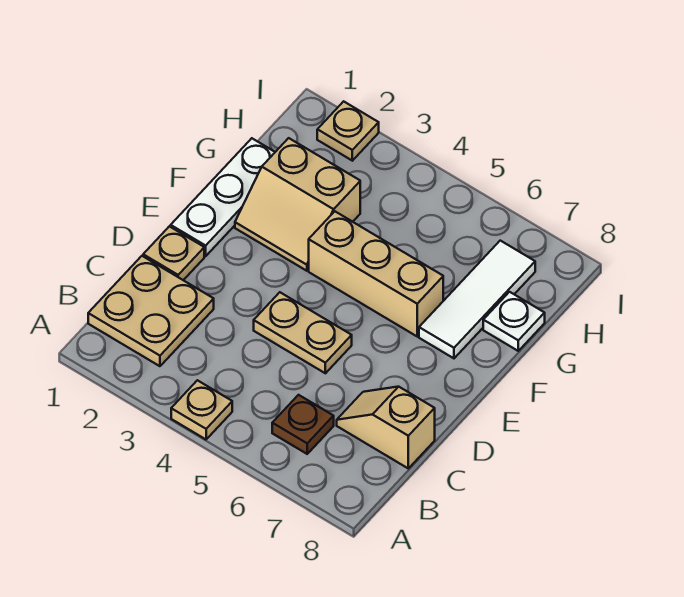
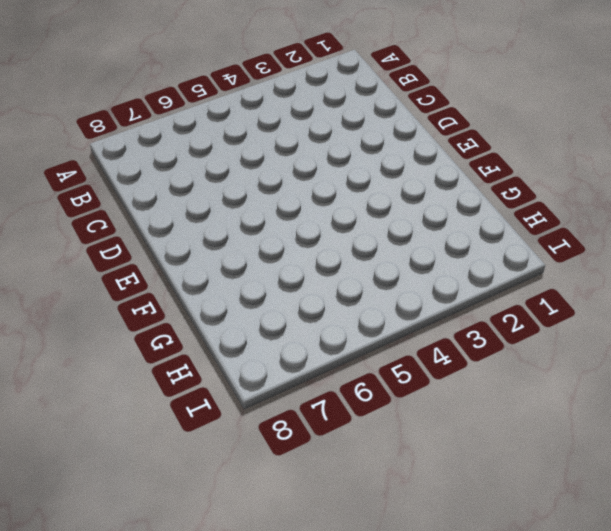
none -> tan plate A4 level 1
none -> tan plate B1:C2 level 1
none -> brown plate B6 level 1

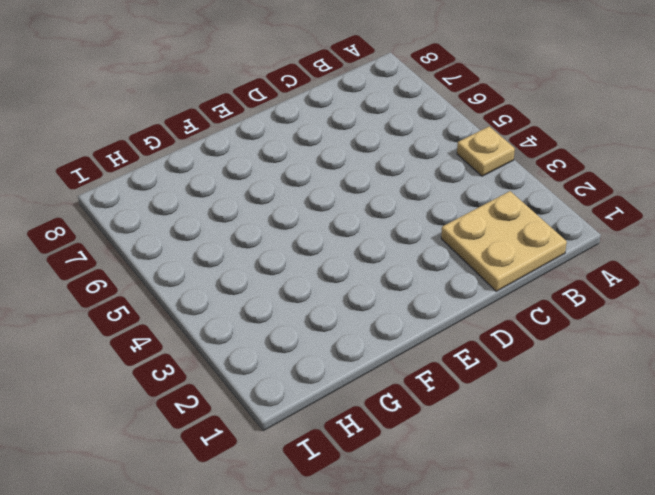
none -> brown plate B6 level 1
none -> tan slope C7:C8 level 1 top 8
none -> tan plate D1 level 1

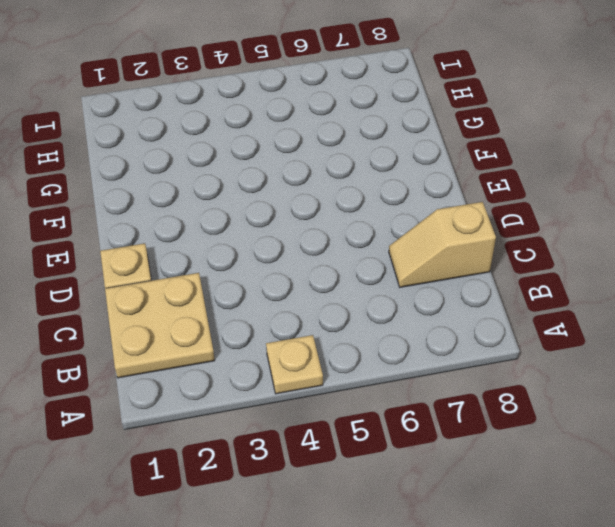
none -> brown plate B6 level 1
none -> tan plate D4:D5 level 1
none -> white plate E1:G1 level 1

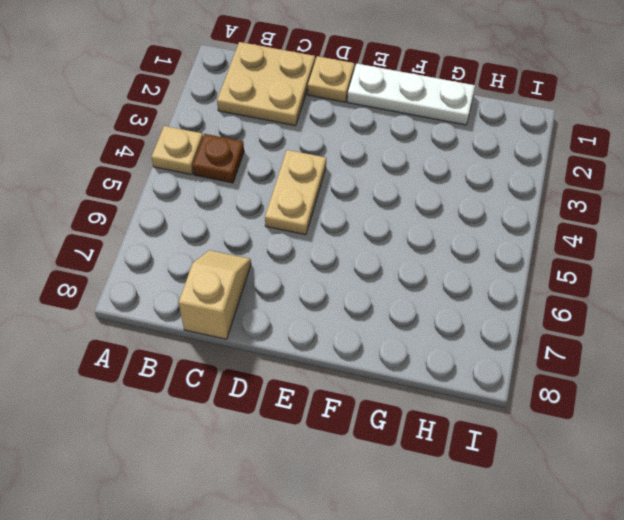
brown plate B4 level 1 -> brown plate B6 level 1
none -> tan slope F2:G3 level 1 top G
none -> tan brick F4:F6 level 1
none -> white tile F7:H7 level 1

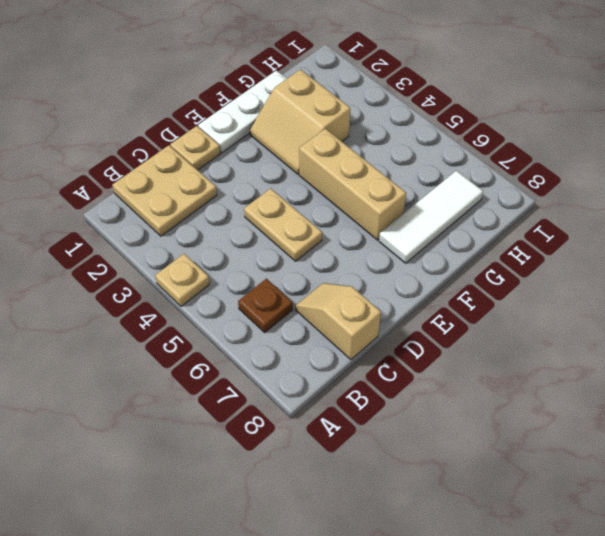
none -> white plate G8 level 1
none -> tan plate I2 level 1

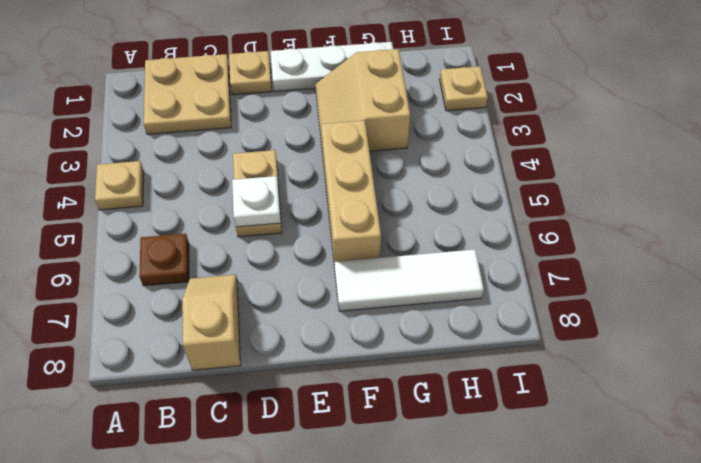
white plate D5 level 2 -> white plate G8 level 1

